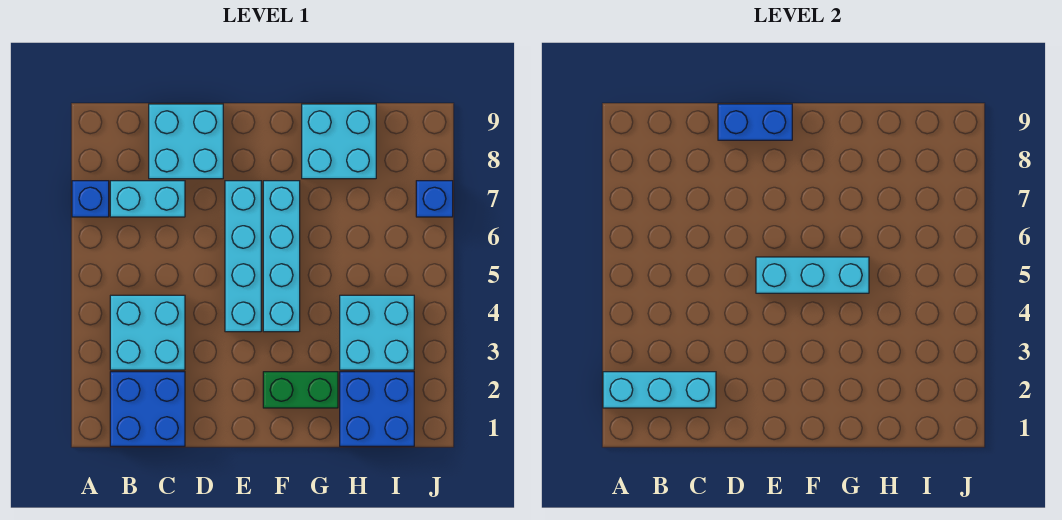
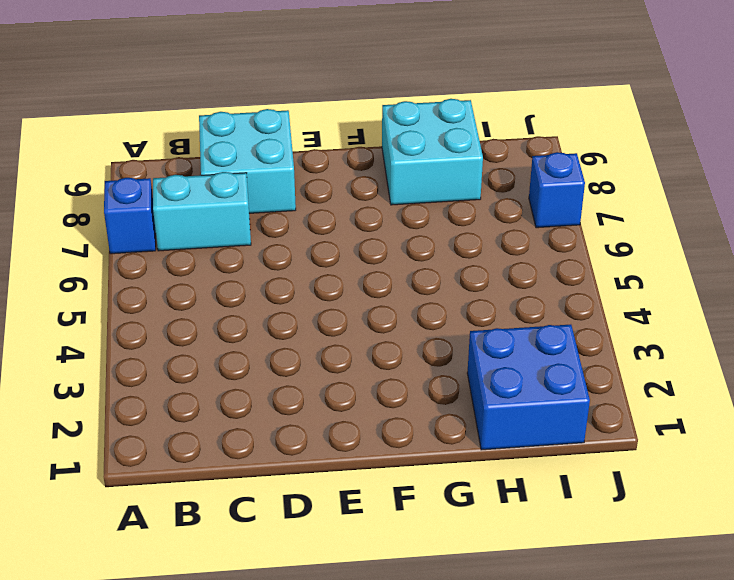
none -> blue brick B1:C2 level 1
none -> cyan brick B3:C4 level 1
none -> cyan brick E4:E7 level 1

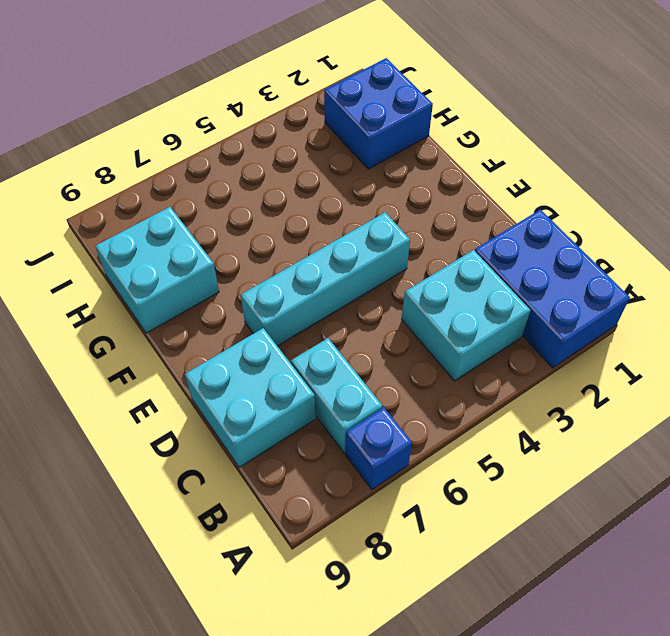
blue brick A1:C2 level 1 -> blue brick B1:C2 level 1
none -> green brick F2:G2 level 1
none -> cyan brick F4:F7 level 1
none -> cyan brick H3:I4 level 1

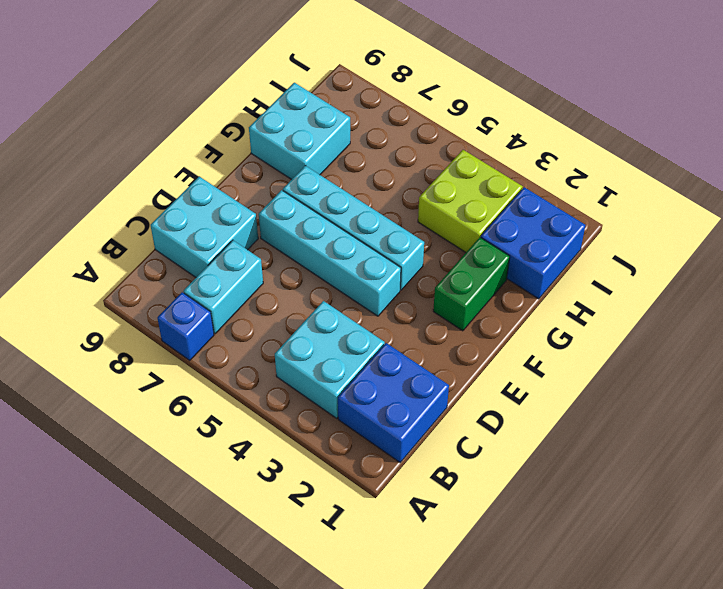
lime brick H3:I4 level 1 -> cyan brick H3:I4 level 1
none -> blue brick J7 level 1
none -> cyan brick A2:C2 level 2
none -> blue brick D9:E9 level 2

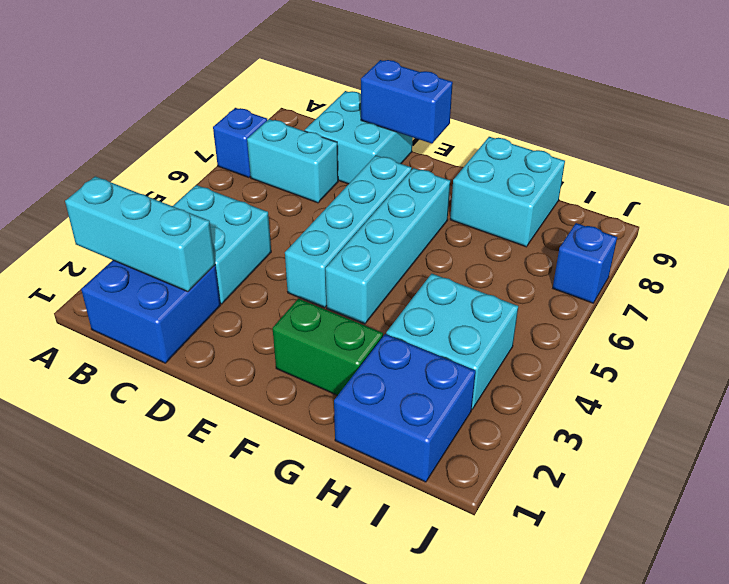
none -> cyan brick E5:G5 level 2

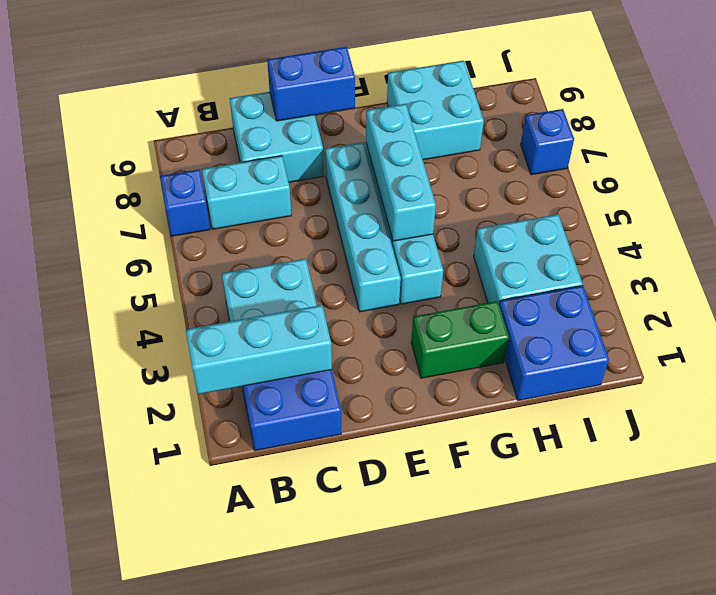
cyan brick F5:F7 level 2 -> cyan brick E5:G5 level 2

